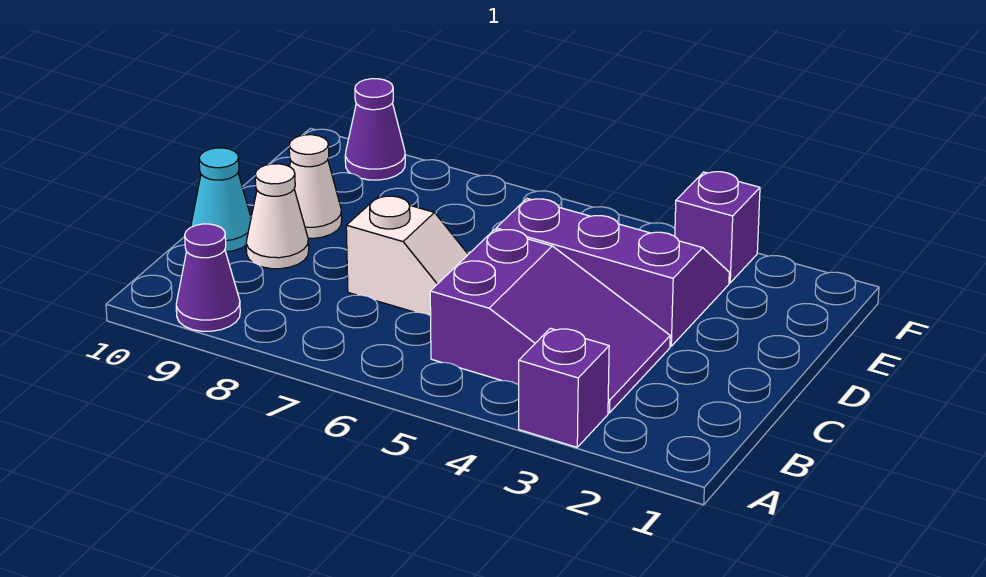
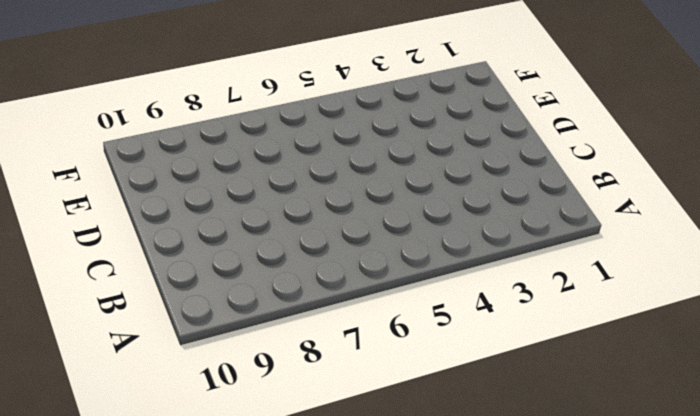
none -> purple brick A3 level 1
none -> purple cone A9 level 1

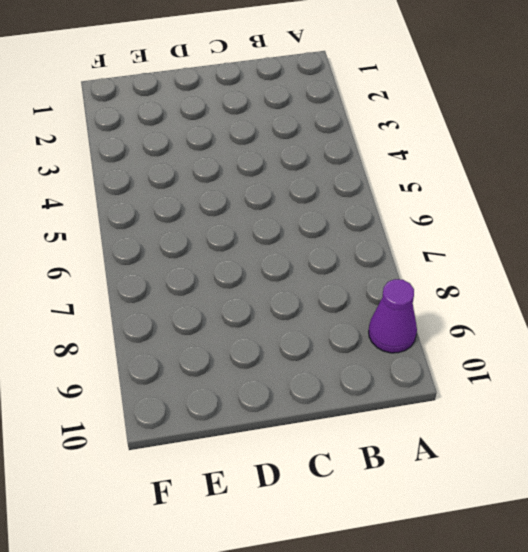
none -> purple brick A3 level 1
none -> purple slope B3:C5 level 1 top 5

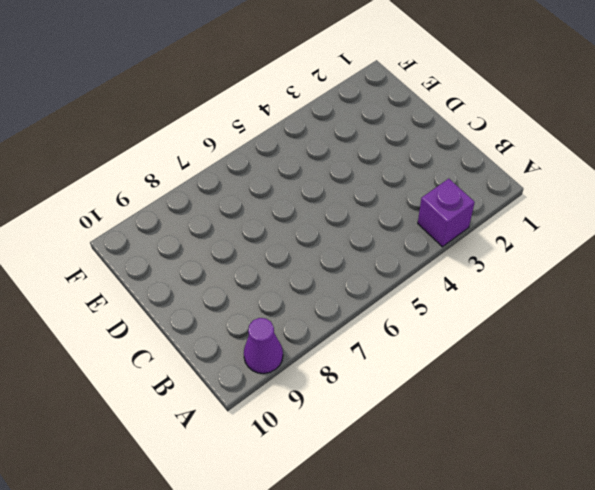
none -> purple slope B3:C5 level 1 top 5
none -> white slope C6:C7 level 1 top 7

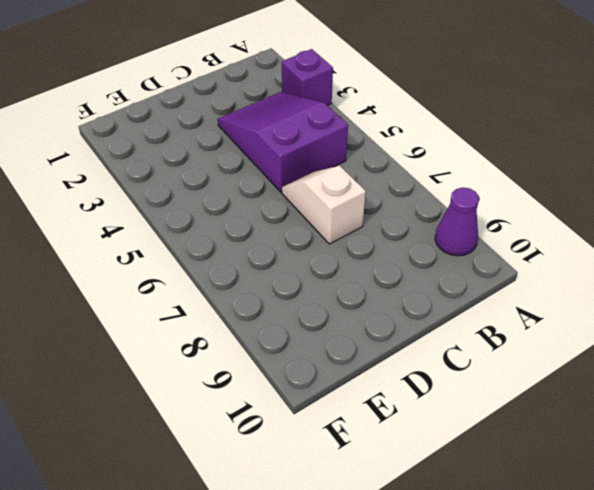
none -> white cone C9 level 1
none -> cyan cone C10 level 1

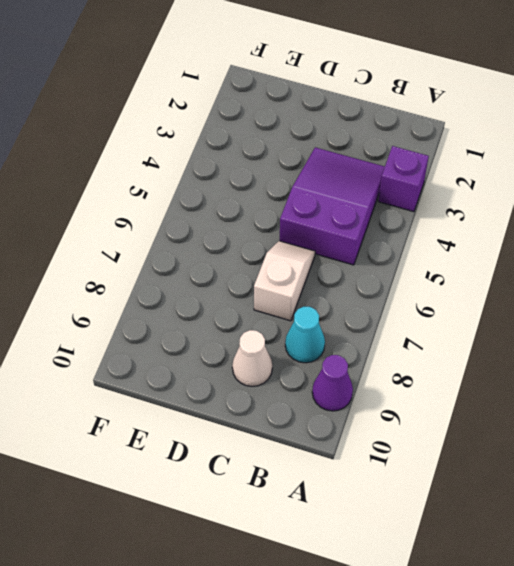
cyan cone B8 level 1 -> cyan cone C10 level 1
none -> purple slope D3:E5 level 1 top D
none -> white cone D9 level 1

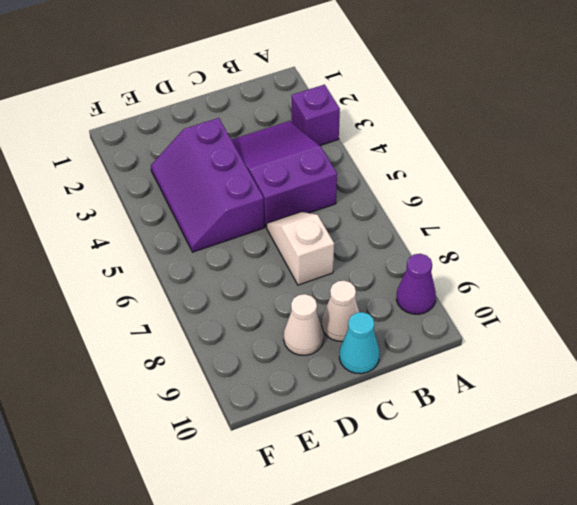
none -> purple brick F3 level 1
none -> purple cone F9 level 1

